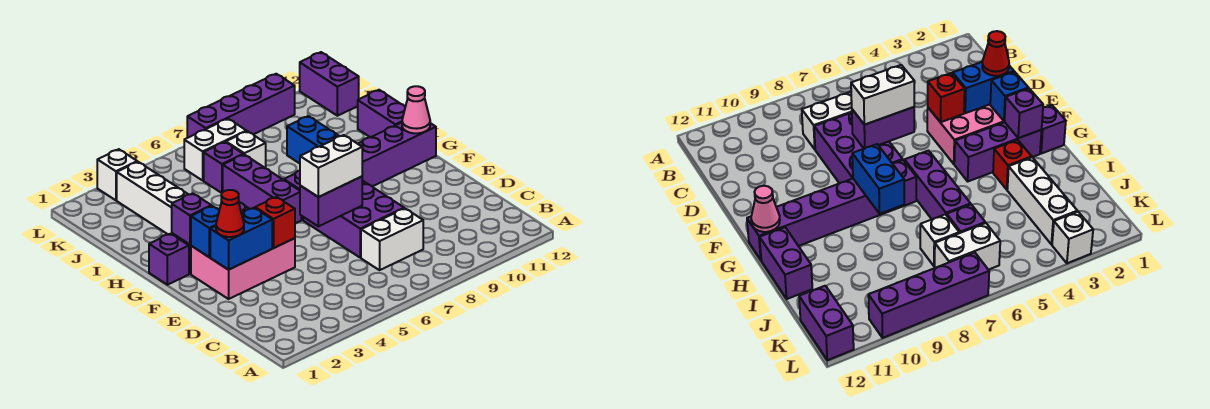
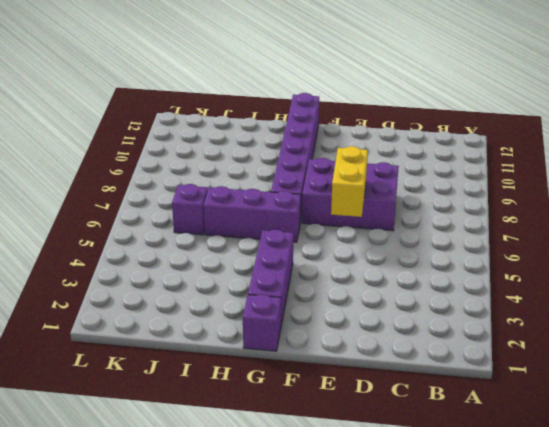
yellow brick E6:E7 level 2 -> purple brick E6:E7 level 2
none -> white brick C7:C8 level 1
none -> pink brick E2:F4 level 1
none -> red brick H3 level 1

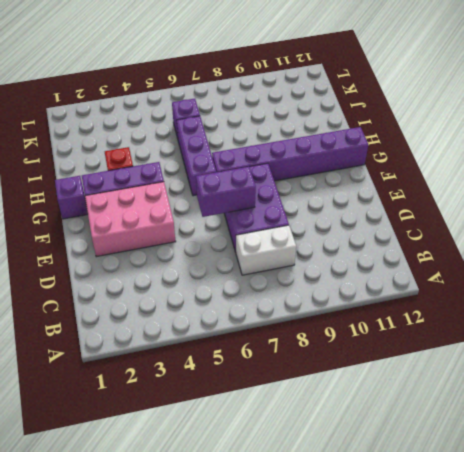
none -> purple brick H12:I12 level 1
none -> white brick I3:K3 level 1
none -> white brick J7 level 1

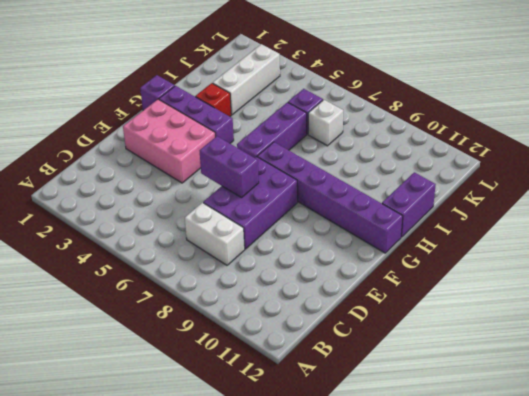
none -> white brick K6:K7 level 1
none -> purple brick K12:L12 level 1
none -> white brick L3 level 1

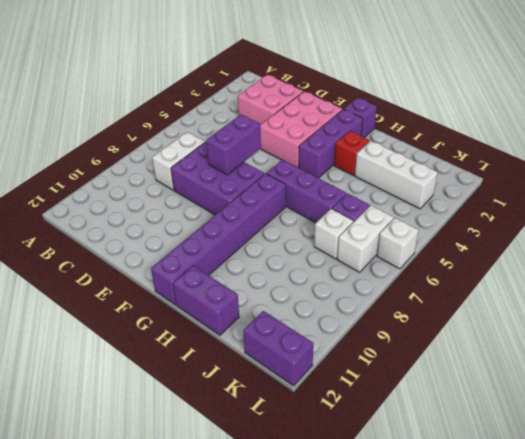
pink brick C2:D3 level 1 -> none
white brick L6 level 1 -> white brick L3 level 1
none -> purple brick L7:L10 level 1
none -> blue brick E2:E3 level 2
none -> red brick E4 level 2

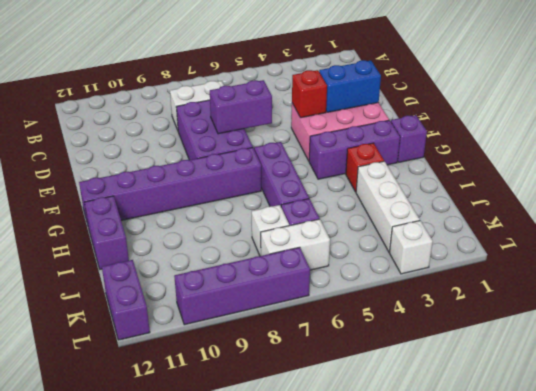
none -> blue brick F2 level 2
none -> purple brick G2 level 2
none -> blue brick G8:H8 level 2

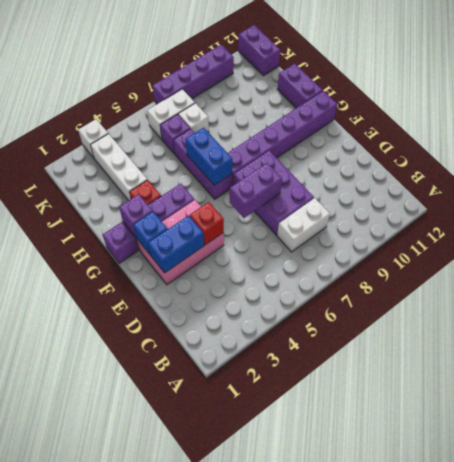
blue brick G6:H6 level 2 -> blue brick G8:H8 level 2
none -> pink cone G12 level 2
none -> red cone E2 level 3
none -> white brick E6:E7 level 3

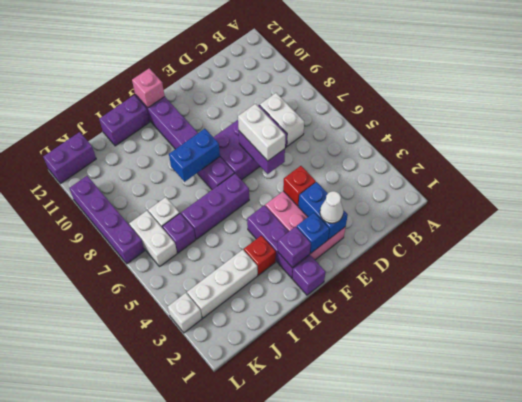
white cone E2 level 3 -> red cone E2 level 3
pink brick G12 level 2 -> pink cone G12 level 2

